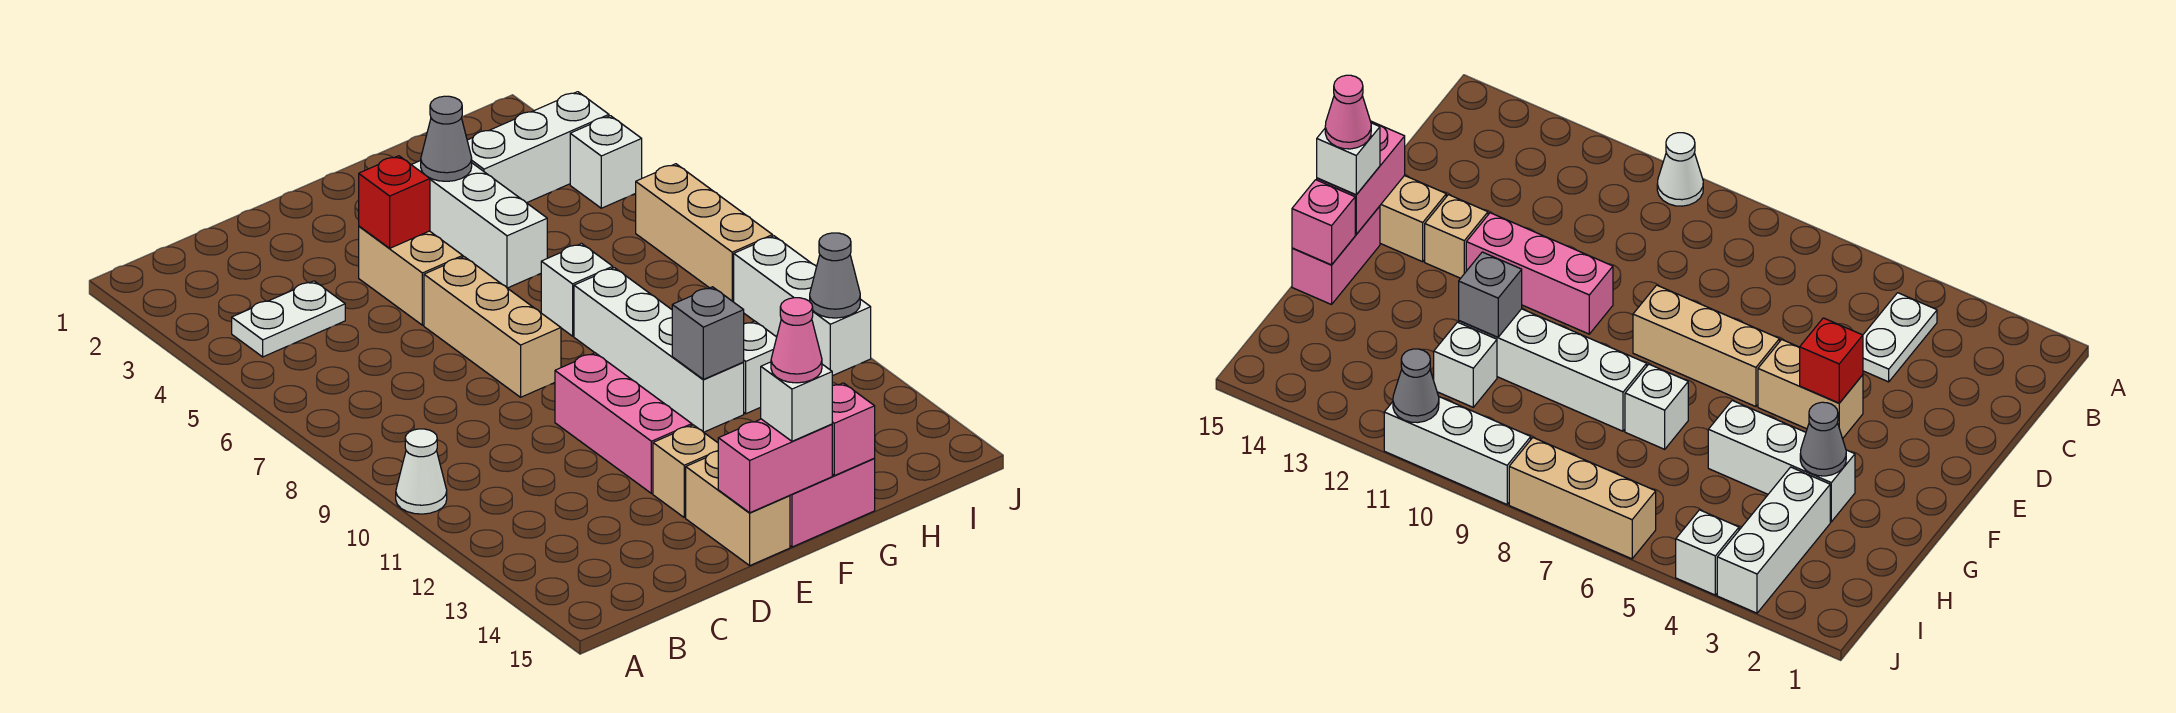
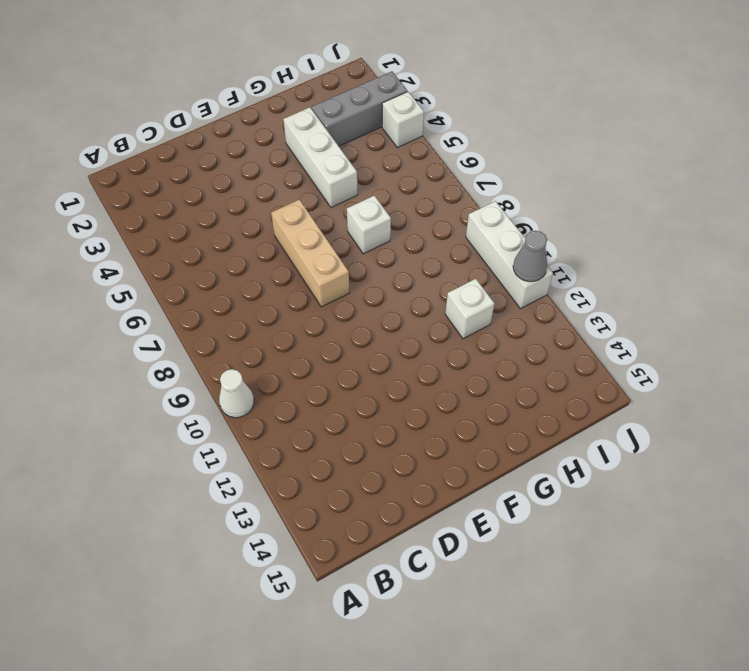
grey brick H3:J3 level 1 -> white brick H3:J3 level 1
none -> white plate B4:C4 level 1
none -> tan brick E4:E5 level 1
none -> pink brick E10:E12 level 1

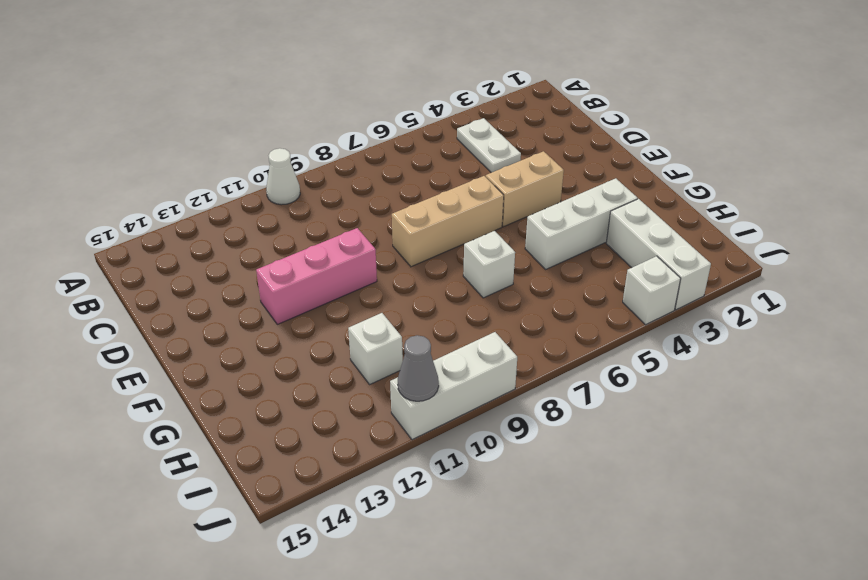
none -> tan brick E13 level 1
none -> tan brick E14:E15 level 1
none -> pink brick F15:G15 level 1

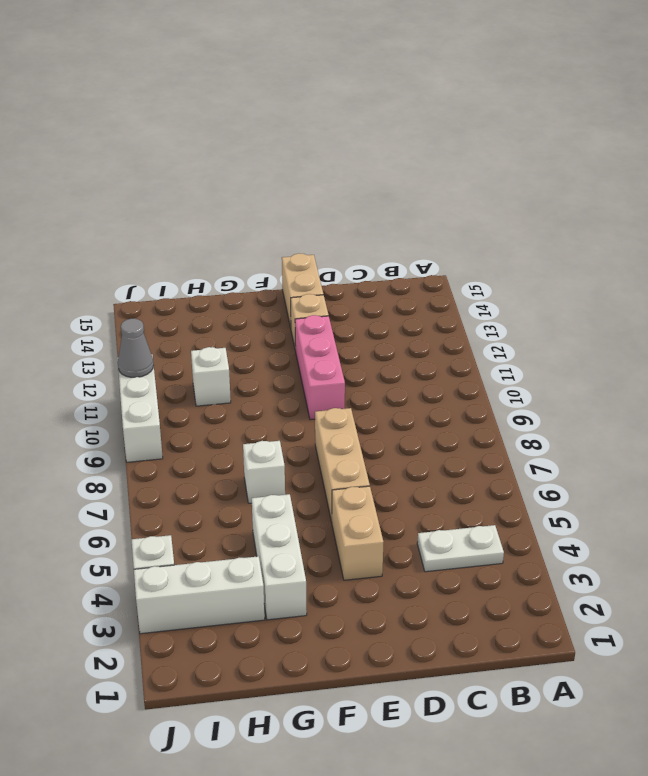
none -> white cone A10 level 1
none -> pink brick F15:G15 level 1
none -> white brick G8:G11 level 1

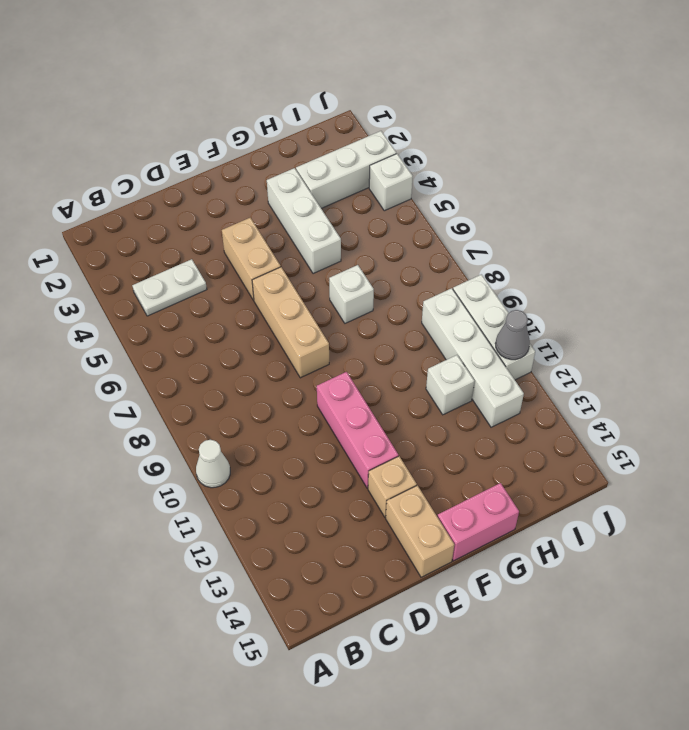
white brick I9:I12 level 1 -> white brick G8:G11 level 1
none -> tan brick J6:J8 level 1
none -> red brick E4 level 2
none -> pink brick E15:F15 level 2

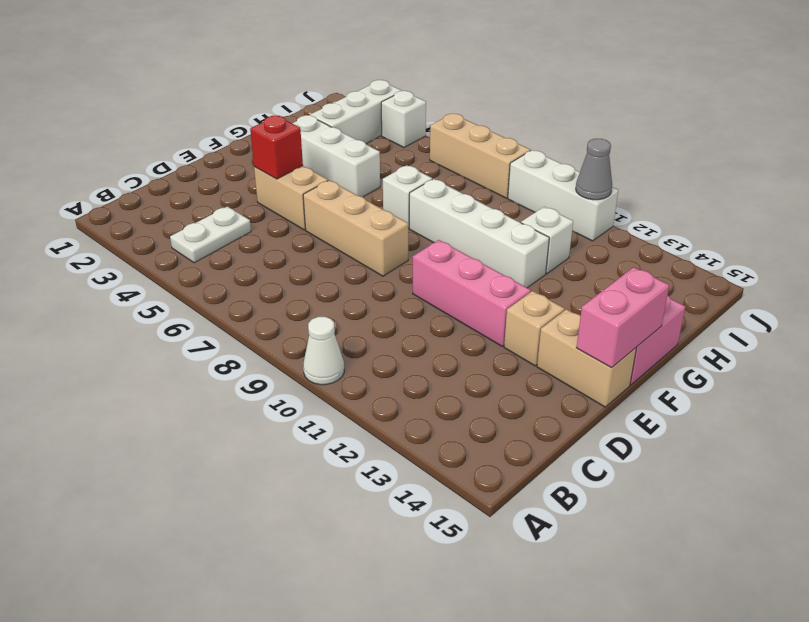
none -> grey cone G3 level 2
none -> grey brick G11 level 2
none -> pink brick G15 level 2

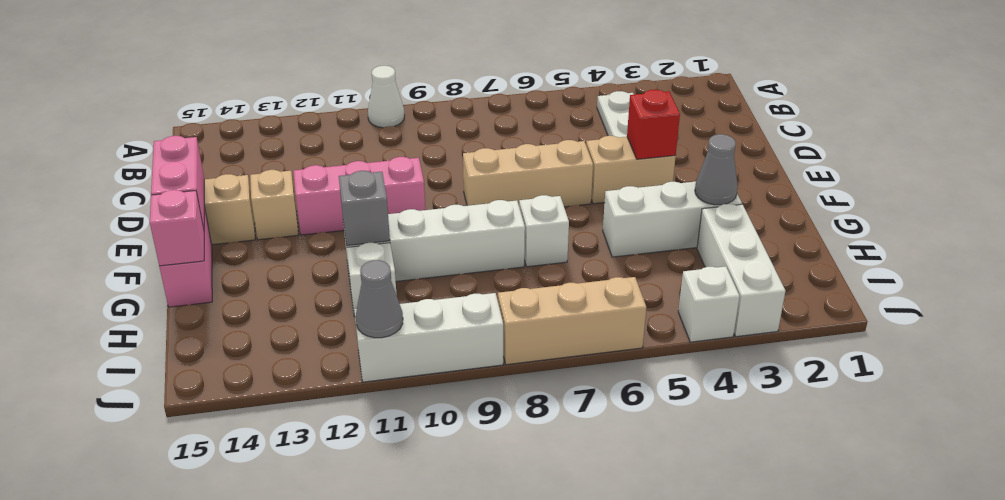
none -> white brick F15 level 3
none -> pink cone F15 level 4

